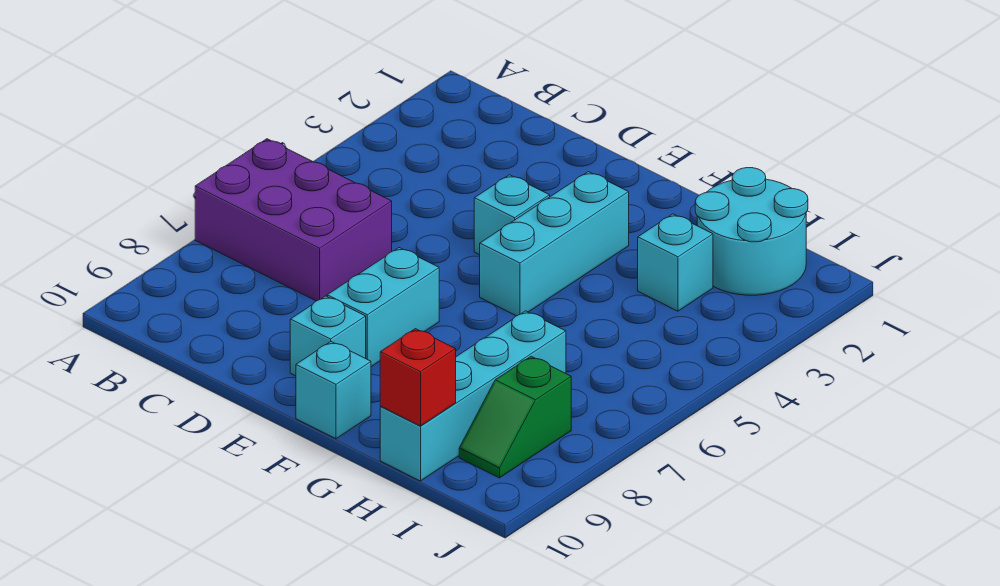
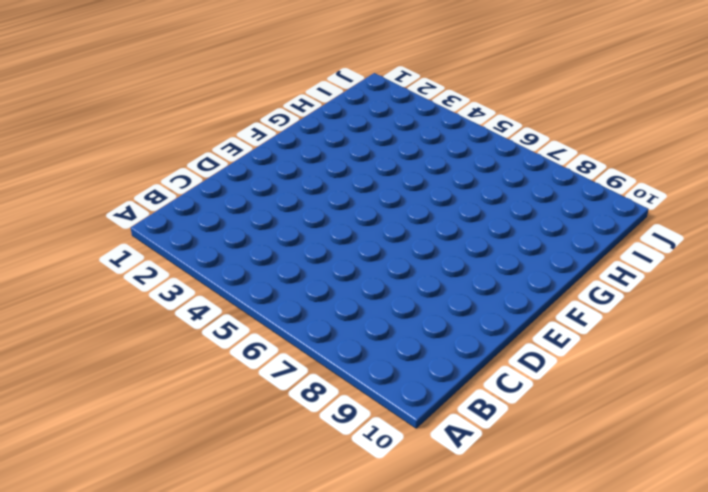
none -> purple brick A6:C7 level 1
none -> cyan brick E4 level 1

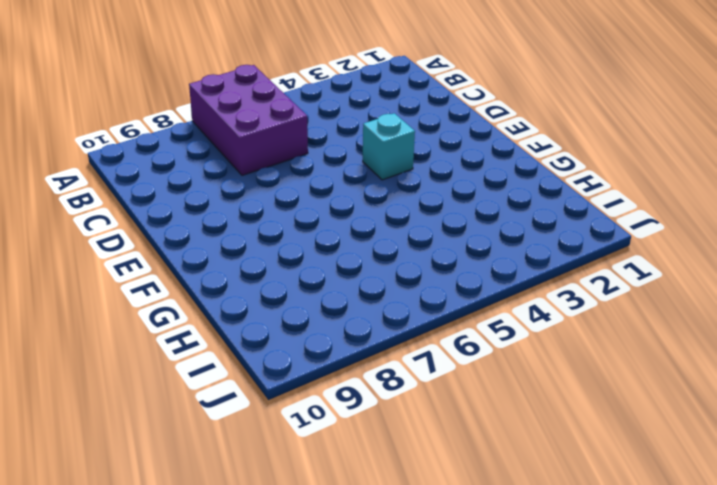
none -> cyan brick E7:E8 level 1
none -> cyan brick E9 level 1

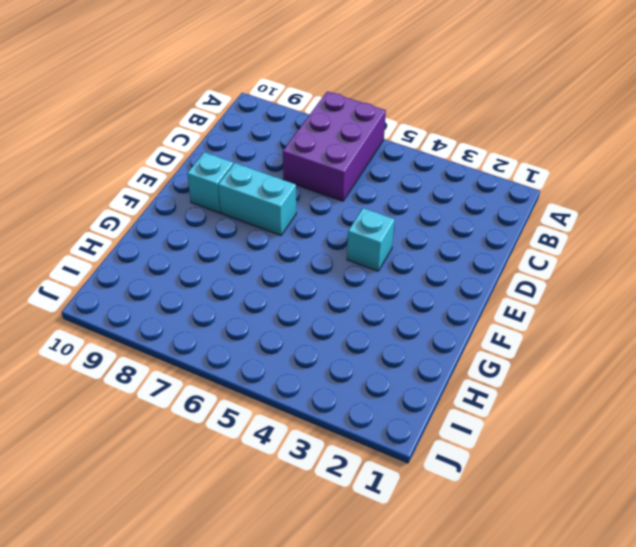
none -> cyan brick F3:F5 level 1
none -> cyan brick F10 level 1

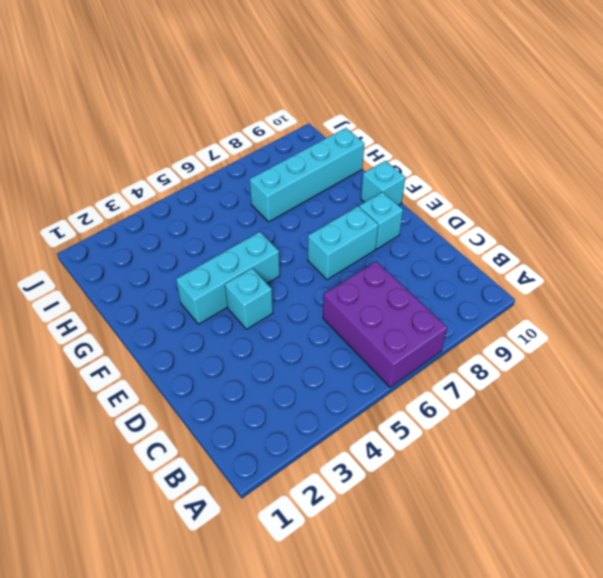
none -> cyan round brick H1:I2 level 1
none -> cyan brick H3 level 1

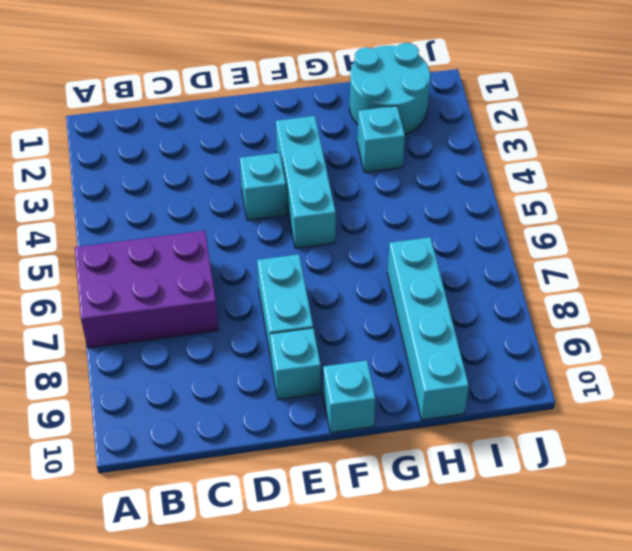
none -> green slope I8:I9 level 1 top 8
none -> red brick H10 level 2

